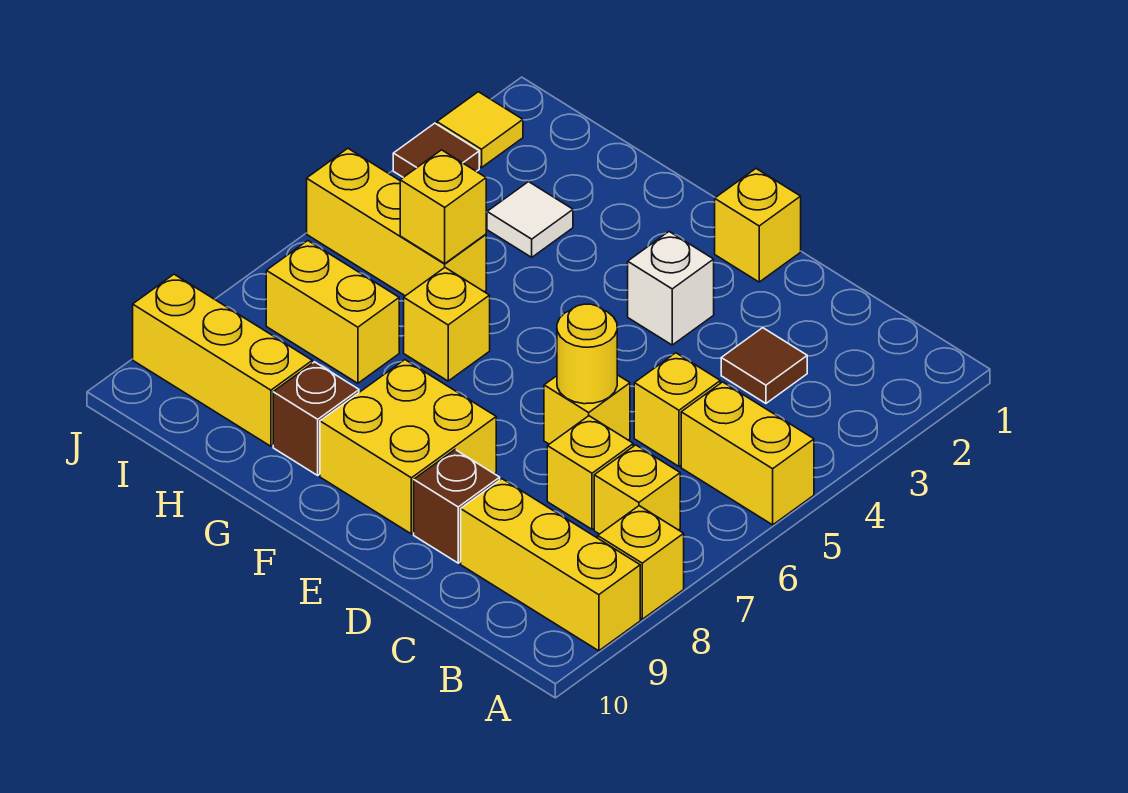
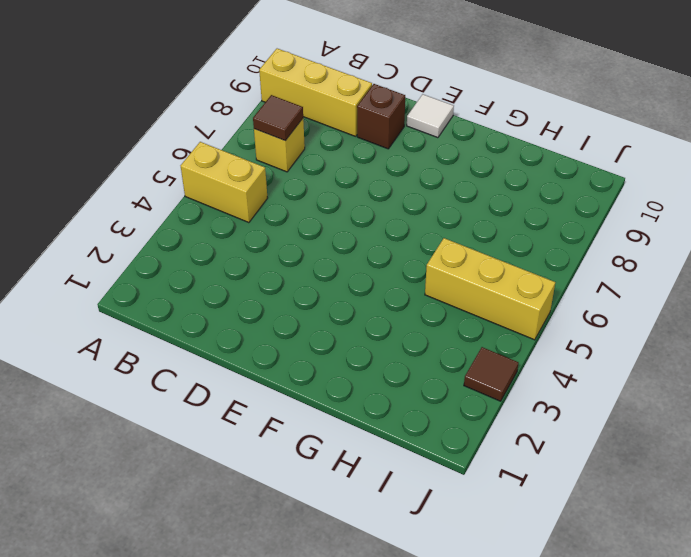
brown tile B7 level 2 -> brown tile C3 level 1
white tile E10 level 1 -> white tile H3 level 1
none -> yellow brick A8 level 1
none -> yellow brick C5 level 1
none -> yellow brick C7 level 1

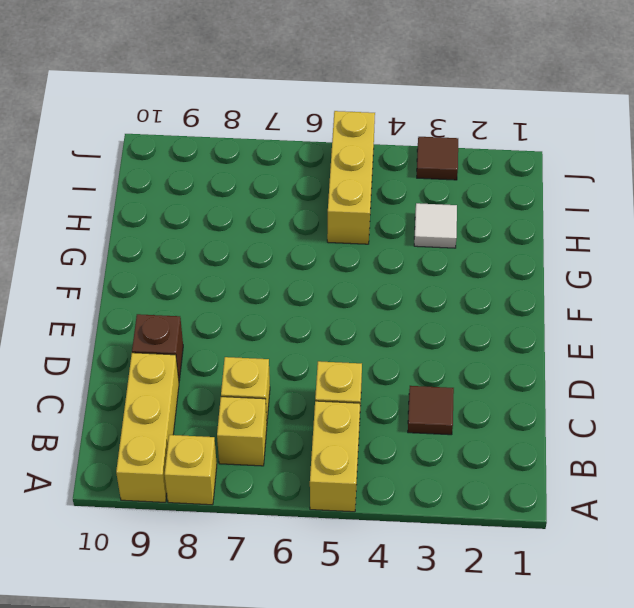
none -> yellow brick D6 level 1
none -> yellow brick E1 level 1
none -> white brick E3 level 1

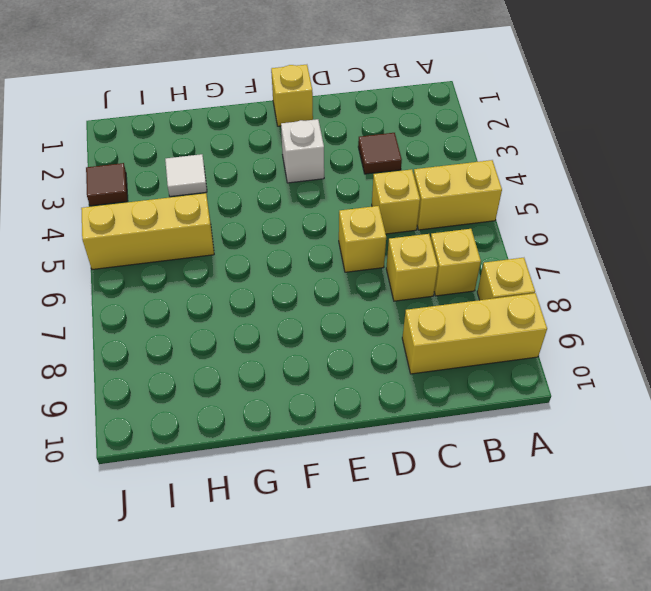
none -> brown brick D9 level 1
none -> yellow brick E8:F9 level 1
none -> yellow brick G6 level 1

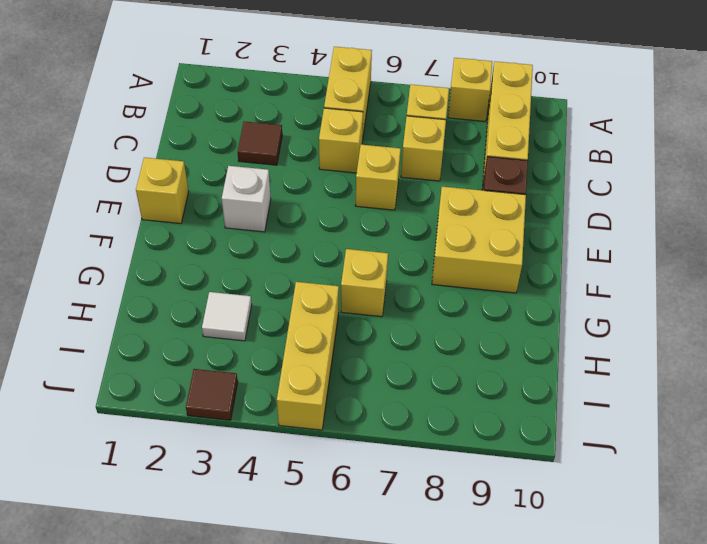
none -> brown brick G9 level 1
none -> yellow brick H7:I7 level 1
none -> yellow brick H9:J9 level 1

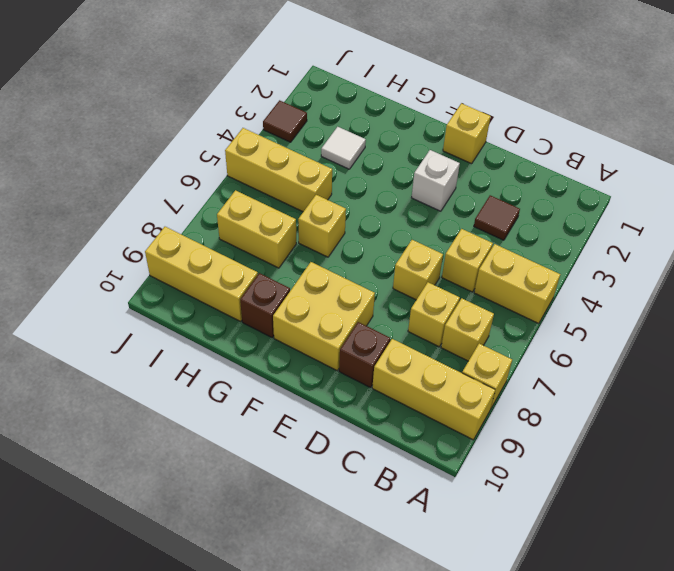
none -> yellow tile J2 level 1
none -> yellow round brick D6 level 2
none -> yellow brick H5 level 2

